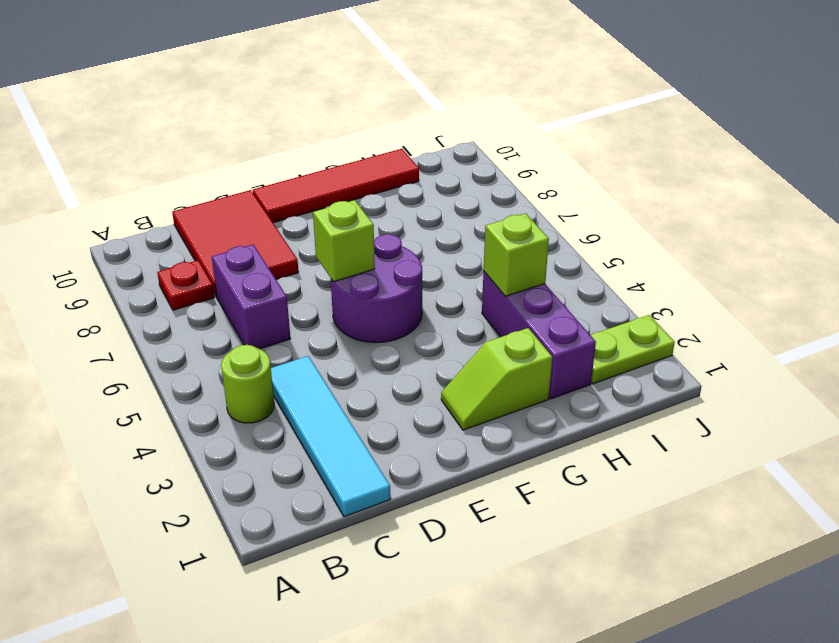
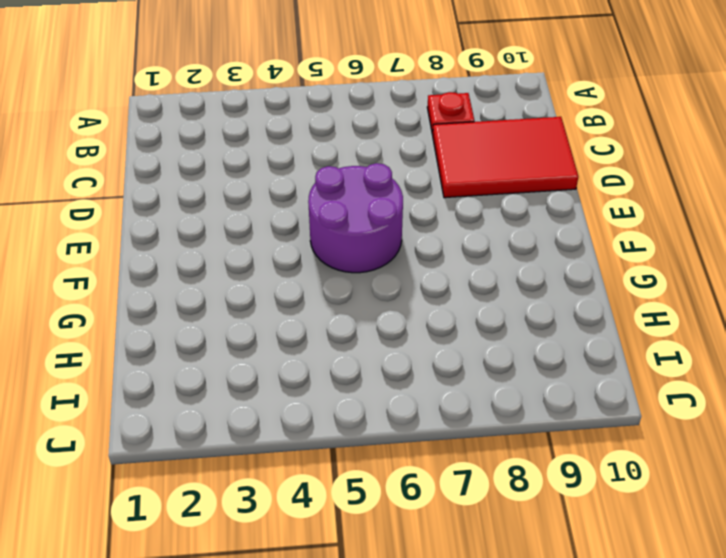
none -> lime round brick B4 level 1
none -> cyan tile C1:C4 level 1
none -> purple brick C6:C7 level 1

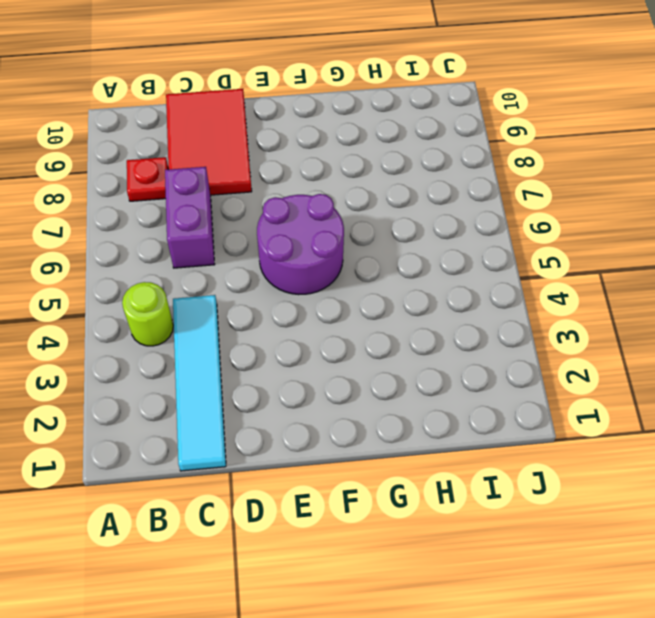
none -> red tile E10:H10 level 1
none -> lime slope F2:G2 level 1 top G
none -> purple brick H2:H4 level 1

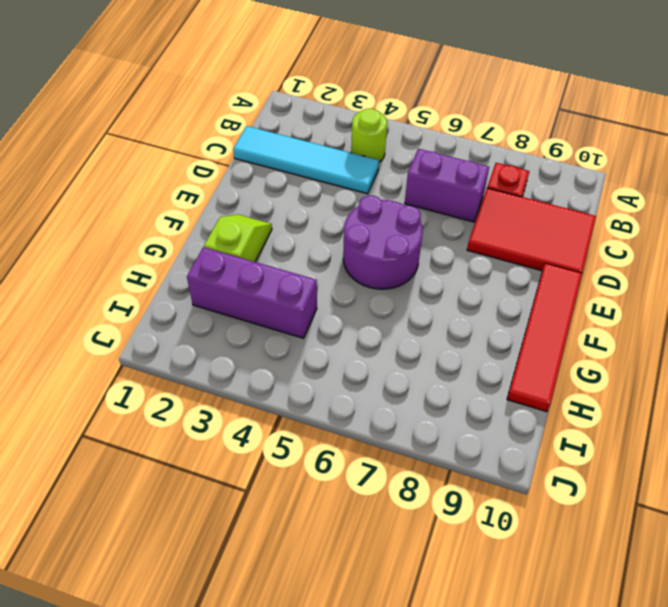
none -> lime plate I2:J2 level 1
none -> lime brick E6 level 2
none -> lime brick H4 level 2

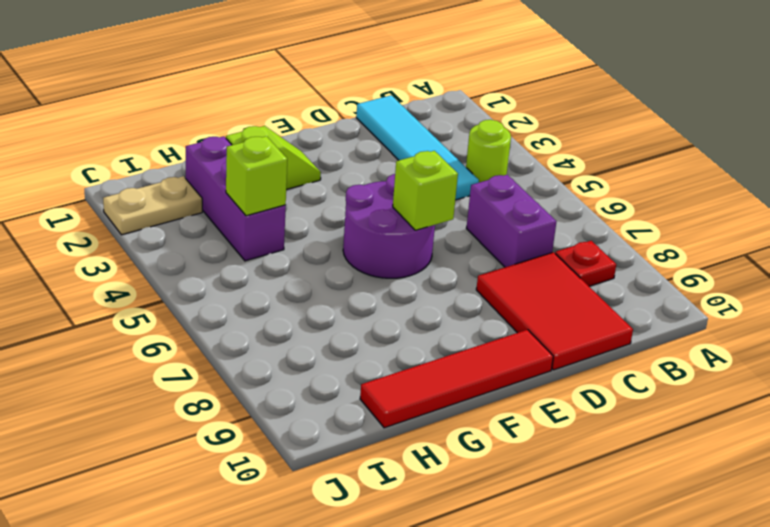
tan plate I2:J2 level 1 -> lime plate I2:J2 level 1

